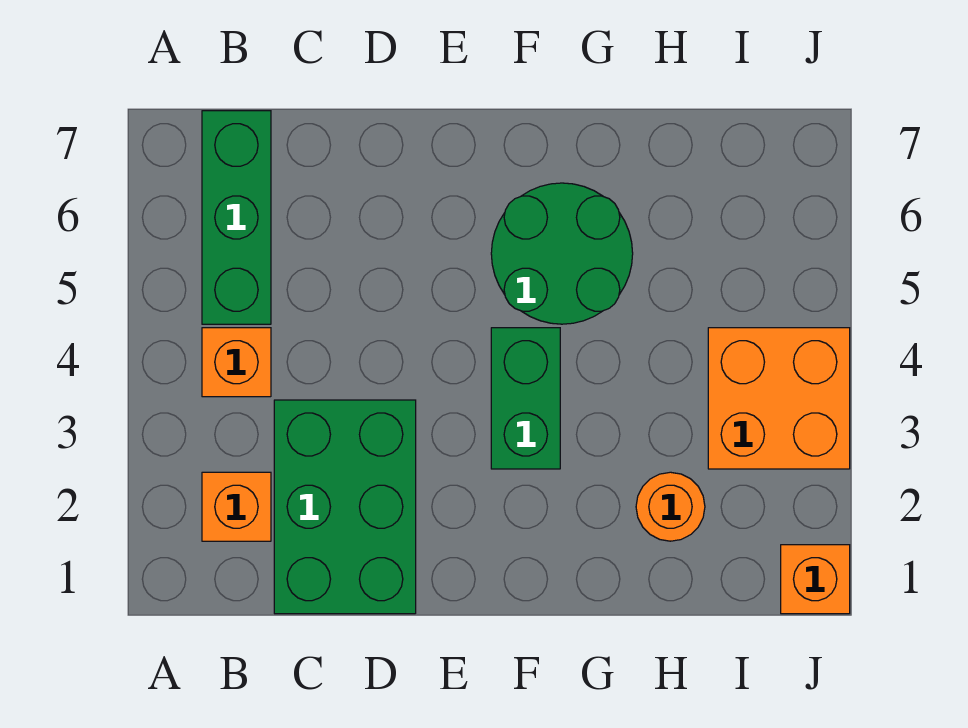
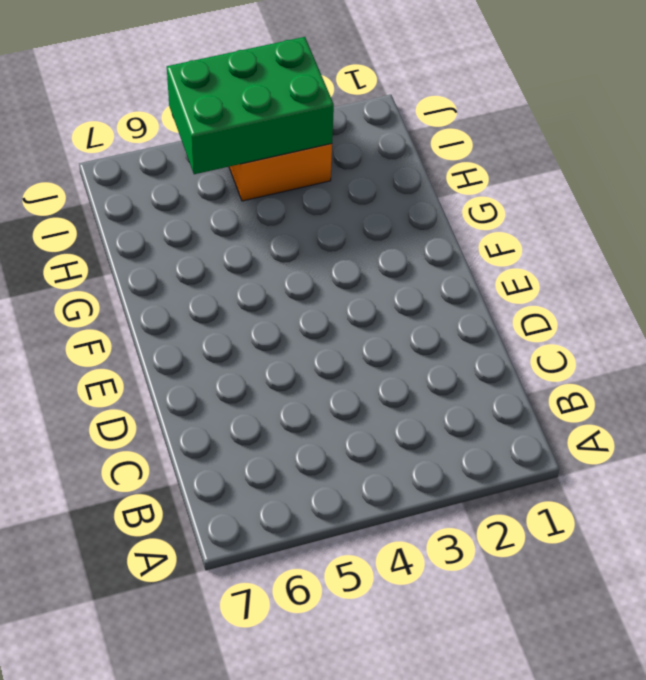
green brick I3:J5 level 2 -> green brick C1:D3 level 1
none -> orange brick B2 level 1
none -> orange brick B4 level 1

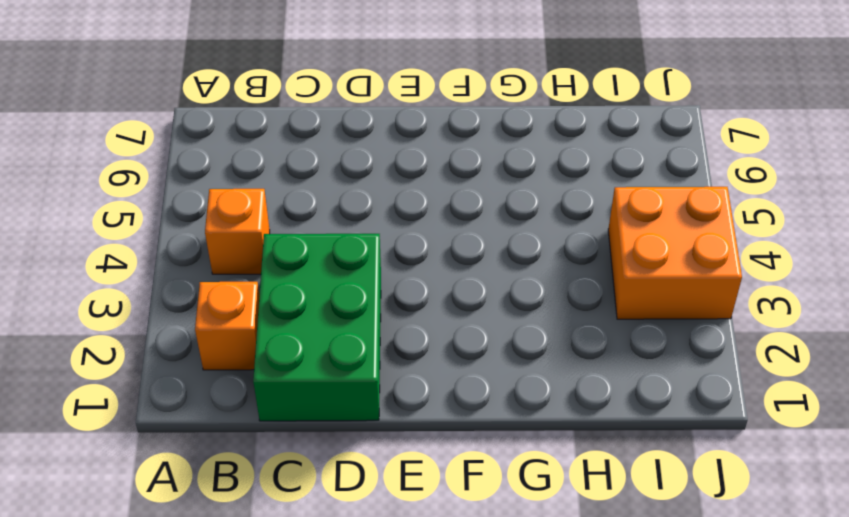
none -> green brick B5:B7 level 1
none -> green brick F3:F4 level 1

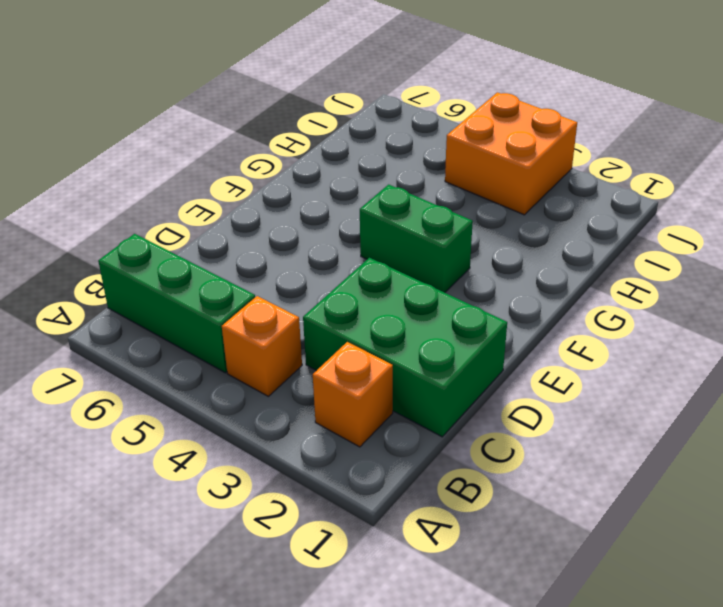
none -> green round brick F5:G6 level 1
none -> orange round brick H2 level 1

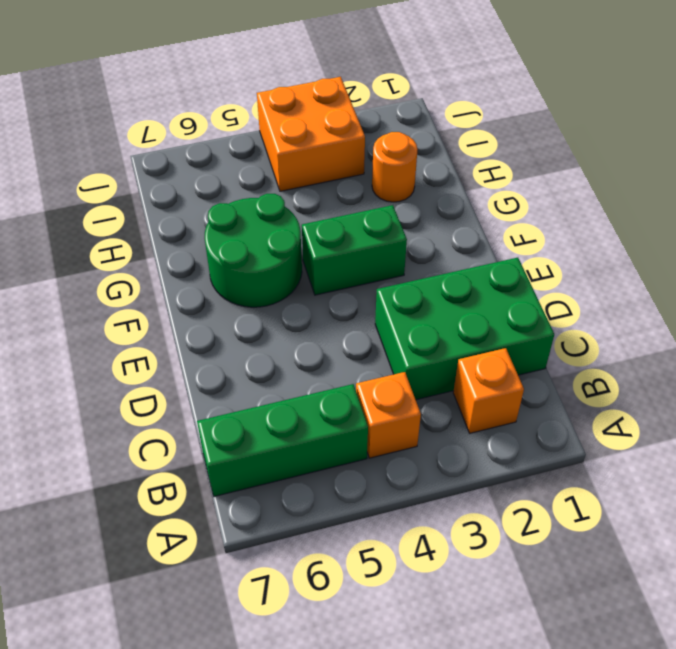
none -> orange brick J1 level 1

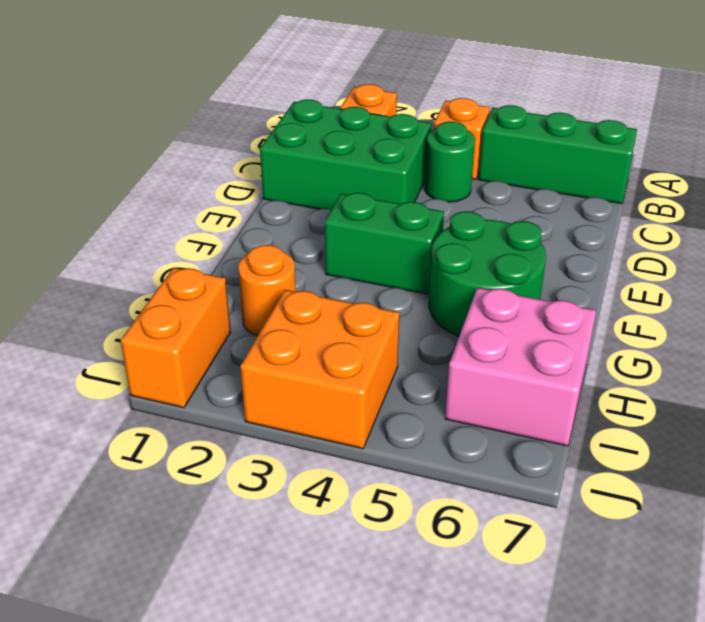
green round brick C4 level 1 -> none
pink brick H6:I7 level 1 -> none
orange brick I1:J1 level 1 -> orange brick J1 level 1

